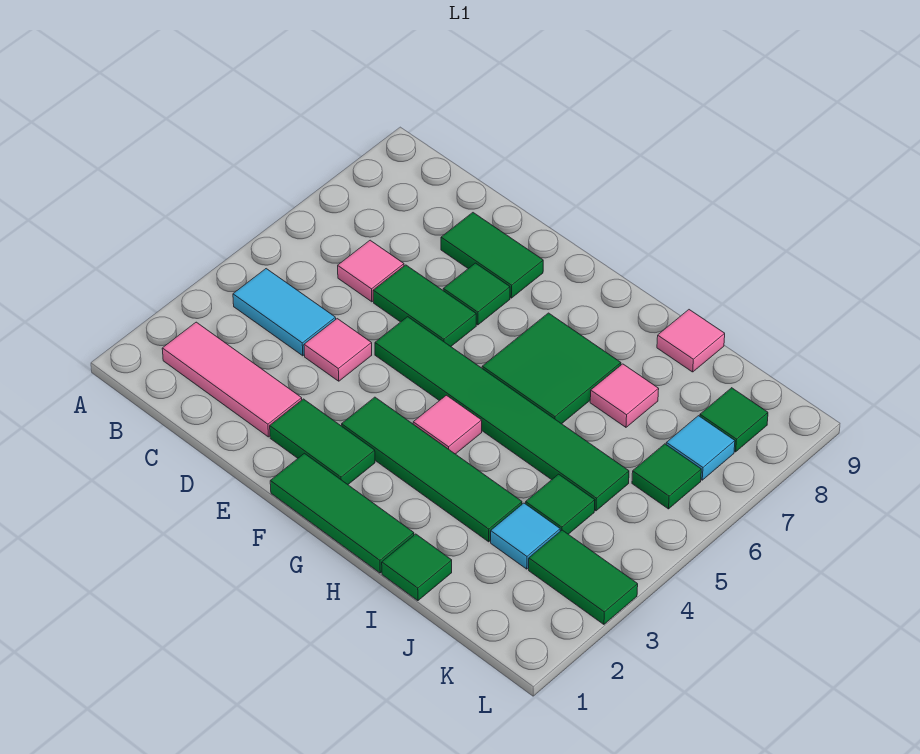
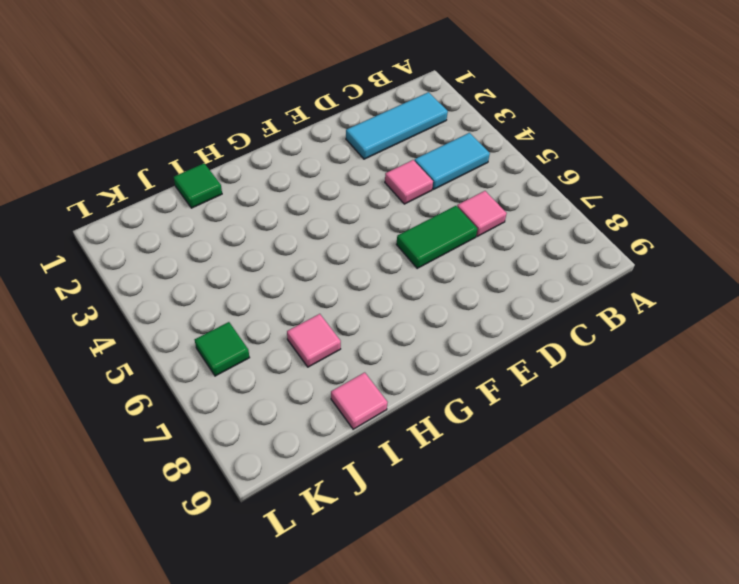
cyan tile B2:D2 level 1 -> pink tile B2:D2 level 1
none -> green tile D8:E8 level 1
none -> green tile E2:F2 level 1
none -> green tile E5:J5 level 1

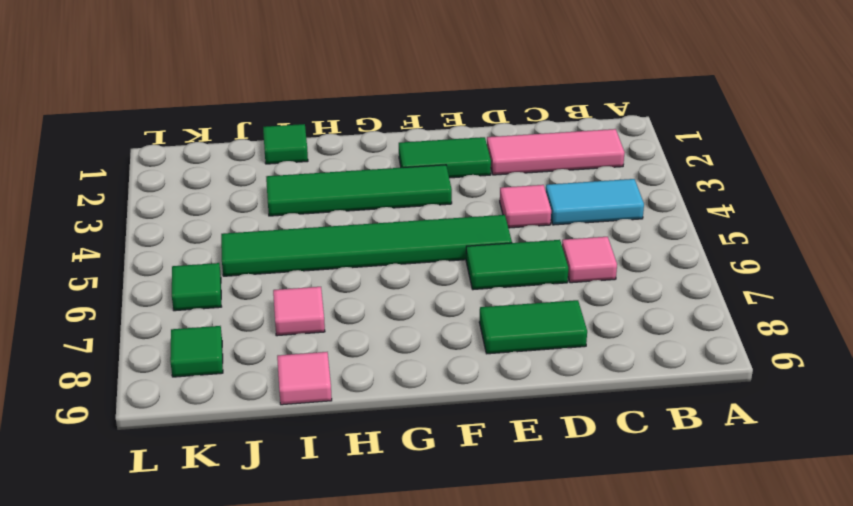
none -> green tile E7 level 1
none -> green tile F1:H1 level 1
none -> pink tile G4 level 1

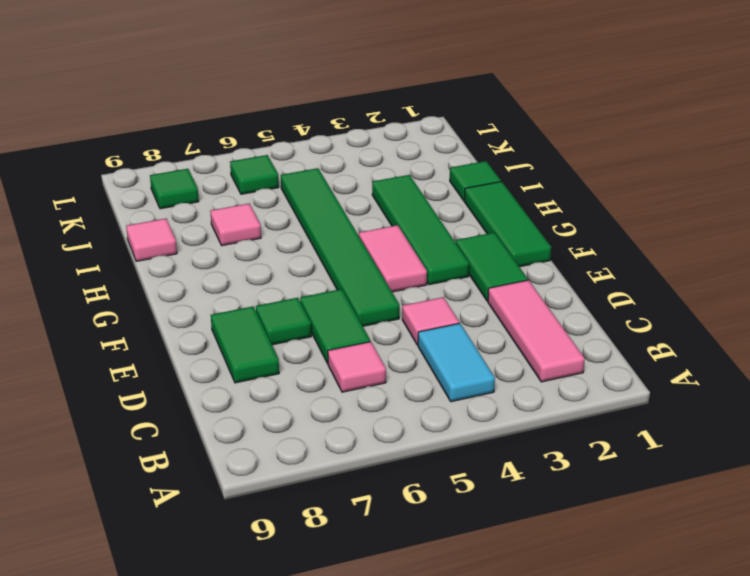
pink tile F4:G4 level 1 -> pink tile G4 level 1
none -> green tile G6:H7 level 1
none -> cyan tile J3 level 1
none -> green tile J4 level 1

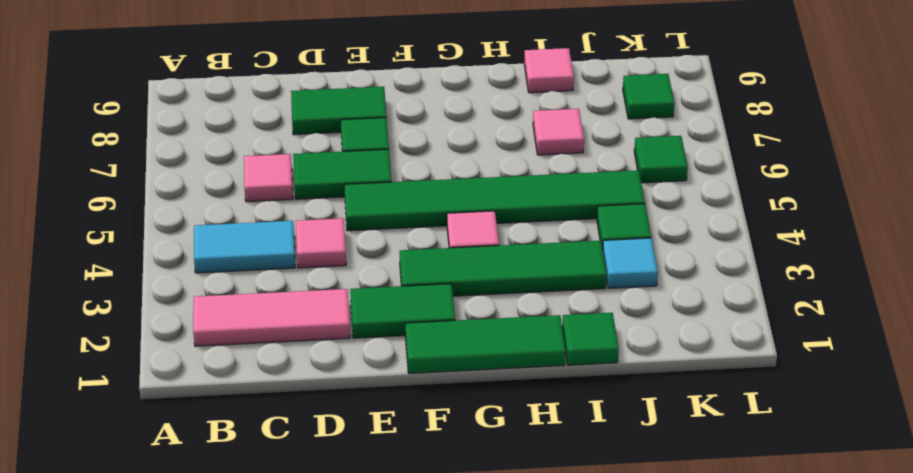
none -> green tile G6:H7 level 1
none -> green tile K3:L3 level 1
none -> cyan tile K7 level 1

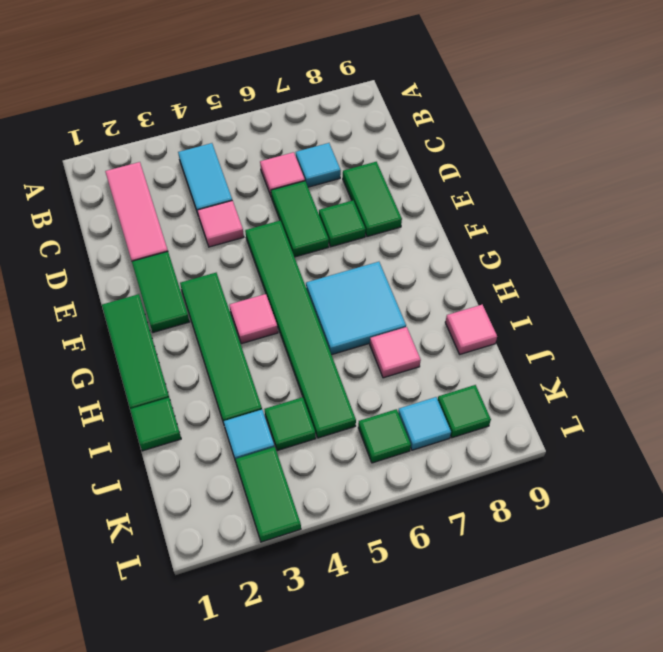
cyan tile C7 level 1 -> none
cyan tile G6:H7 level 1 -> green tile G6:H7 level 1

